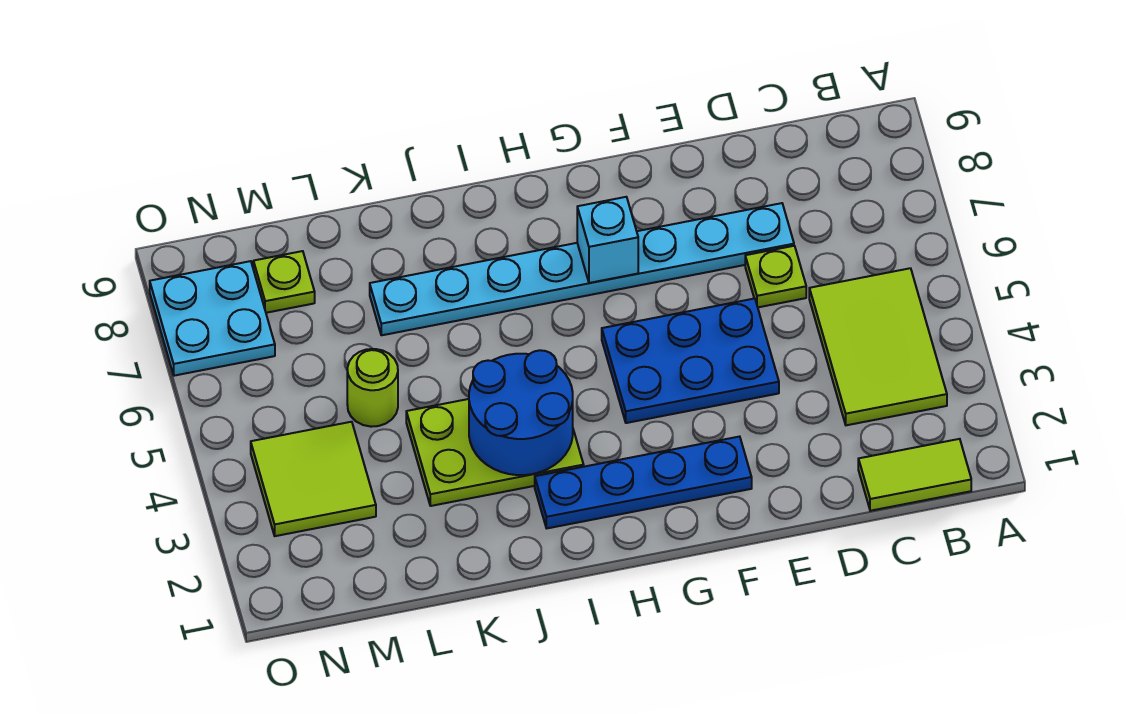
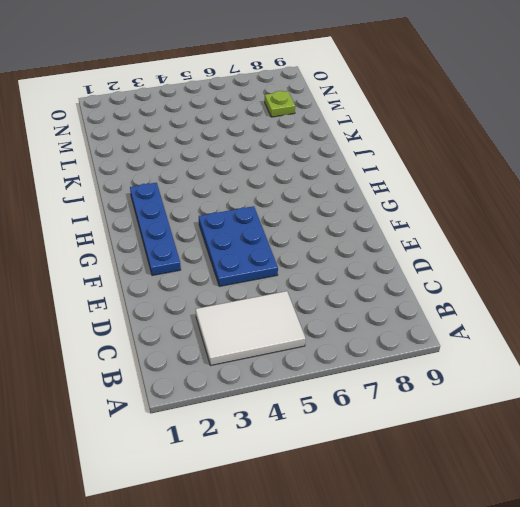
white tile B3:C5 level 1 -> lime tile B3:C5 level 1
none -> lime tile B1:C1 level 1
none -> lime plate D6 level 1
none -> cyan plate D7:K7 level 1

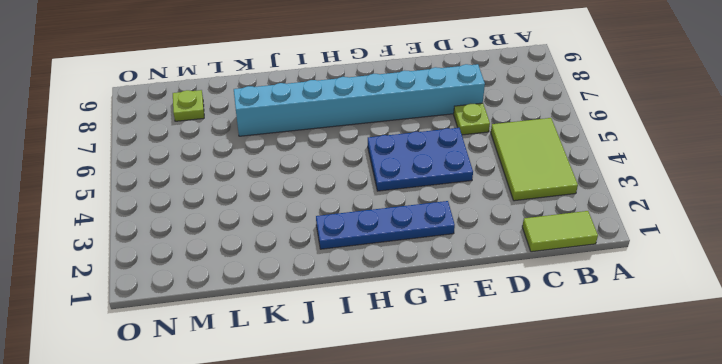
cyan brick D7:K7 level 1 -> cyan plate D7:K7 level 1
none -> lime plate I3:K4 level 1
none -> lime round brick L5 level 1
none -> lime tile M3:N4 level 1

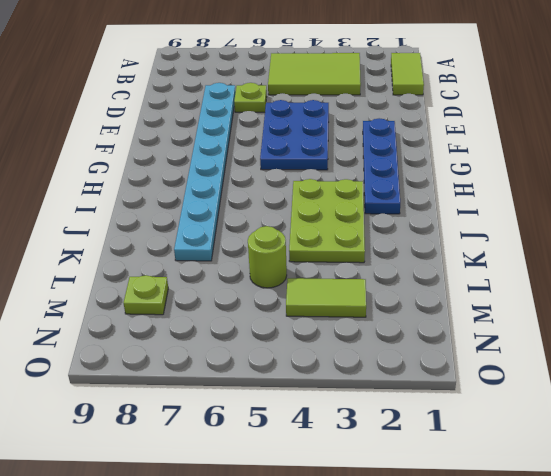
lime tile M3:M4 level 1 -> lime tile M3:N4 level 1
none -> cyan plate N7:O8 level 1
none -> cyan brick G7 level 2
none -> blue round brick I3:J4 level 2

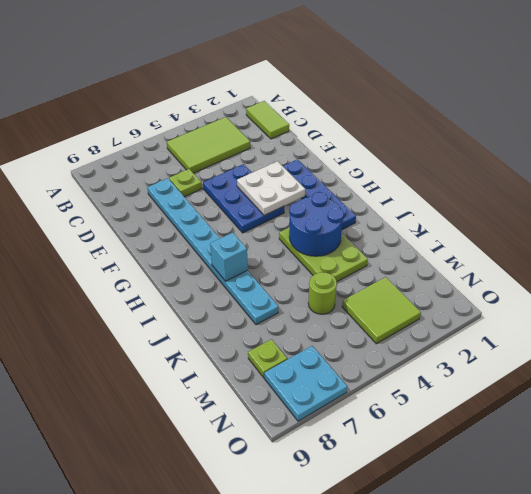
white plate F3:G4 level 2 -> none
cyan brick I7 level 2 -> cyan brick G7 level 2

